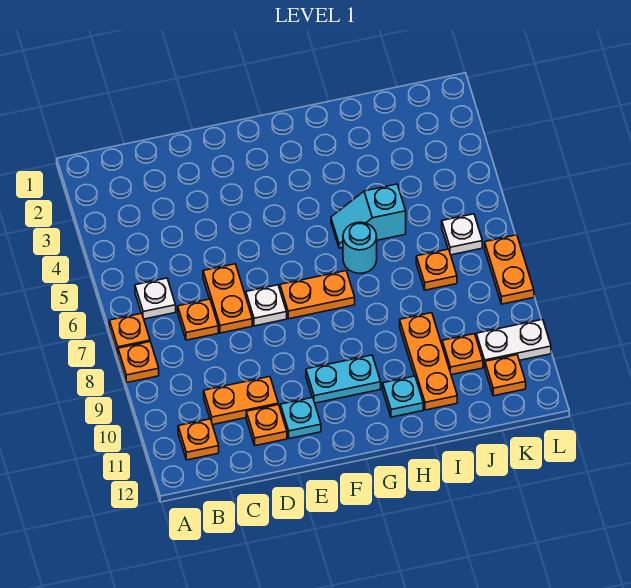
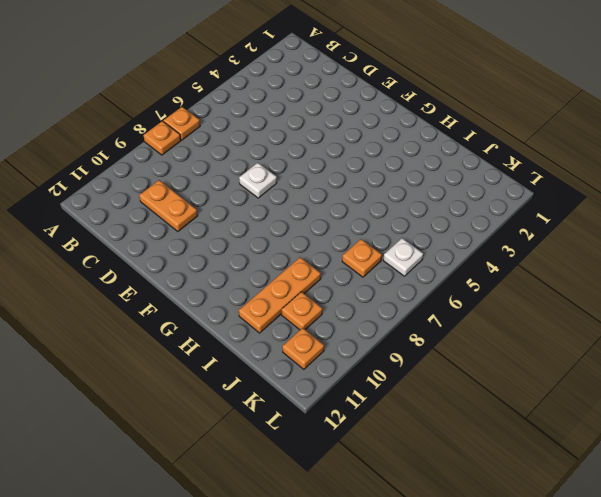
none -> white plate B6 level 1
none -> orange plate B11 level 1
none -> orange plate C7 level 1

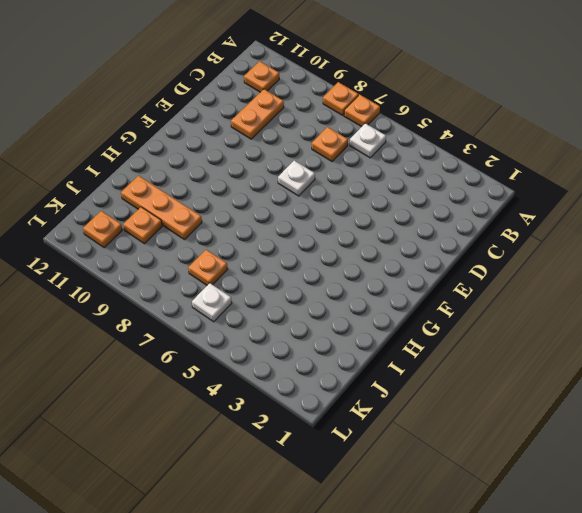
none -> orange plate D6:D7 level 1
none -> orange plate D11 level 1
none -> cyan plate E11 level 1

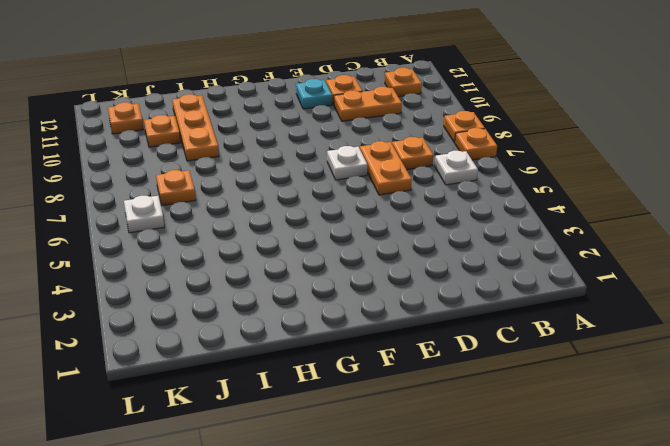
none -> orange plate F7:G7 level 1
none -> cyan plate F10:G10 level 1
none -> cyan slope H5:I5 level 1 top I

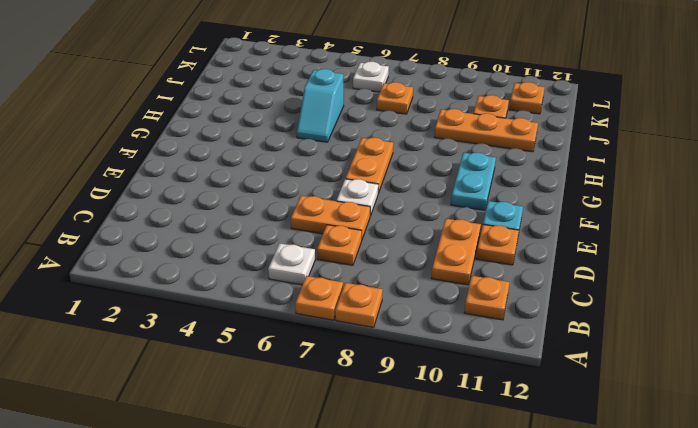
none -> cyan round brick H6 level 1
none -> cyan plate H11 level 1
none -> white plate K10:L10 level 1

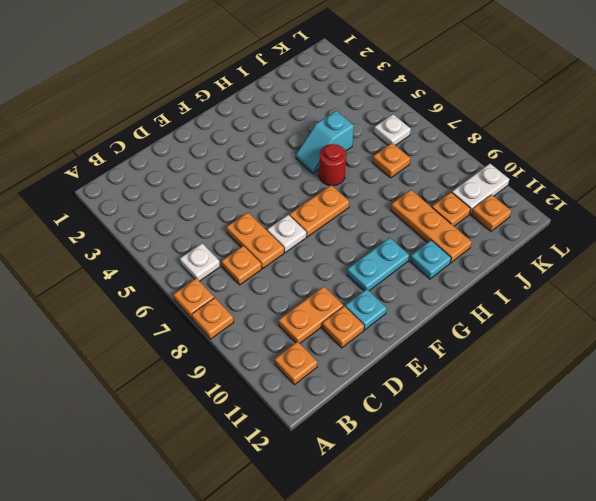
red round brick H6 level 1 -> cyan round brick H6 level 1
none -> orange plate L7:L8 level 1

